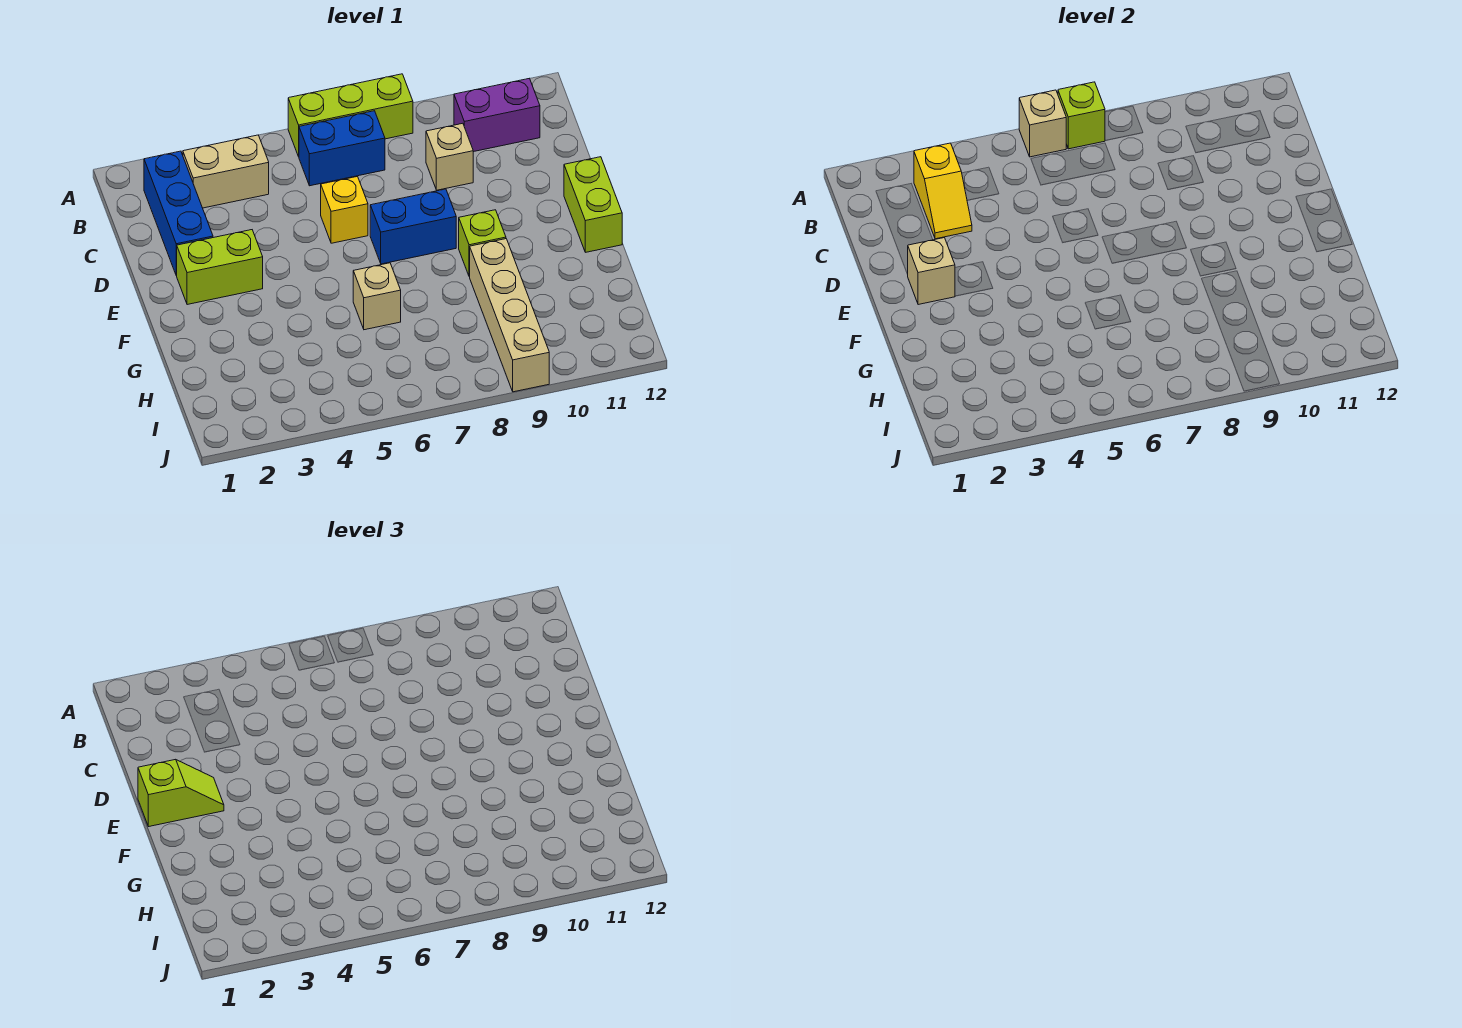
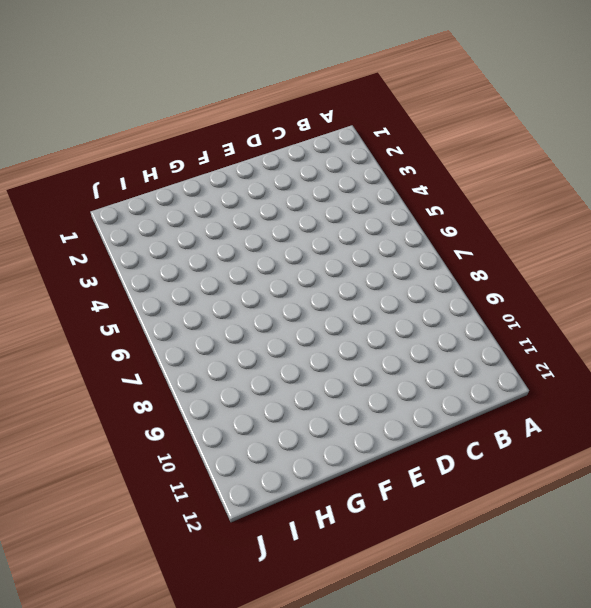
none -> lime brick A6:A8 level 1
none -> blue brick B2:D2 level 1
none -> tan brick B3:B4 level 1

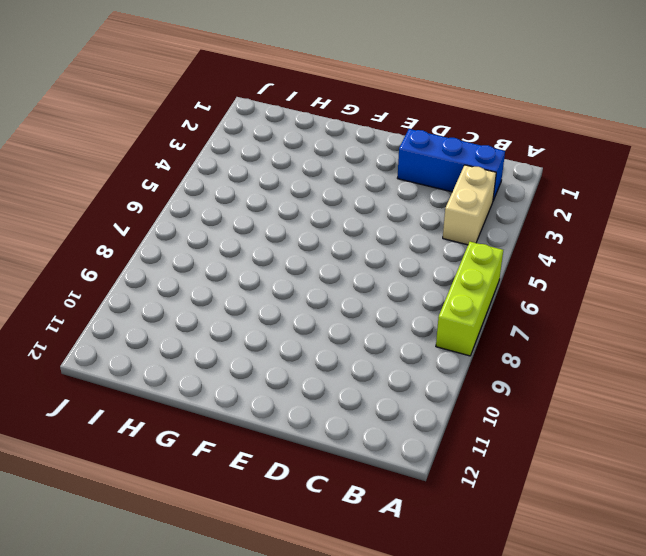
none -> blue brick B6:B7 level 1
none -> purple brick B10:B11 level 1
none -> tan brick C9 level 1

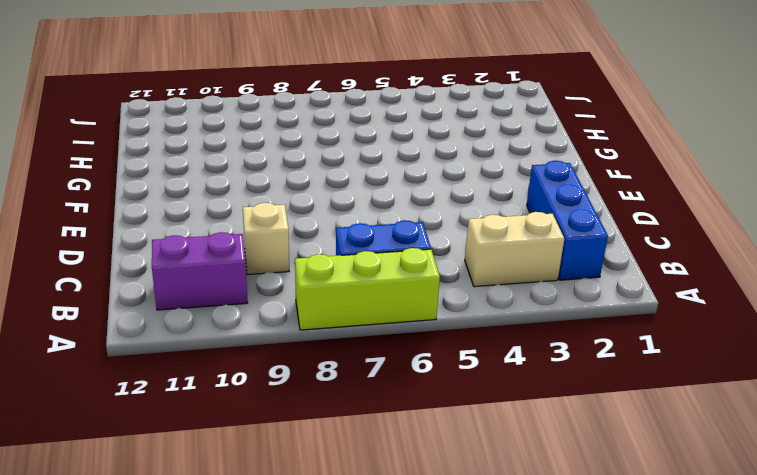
none -> yellow brick D6 level 1
none -> lime brick E2:E3 level 1
none -> blue brick E7:E8 level 1

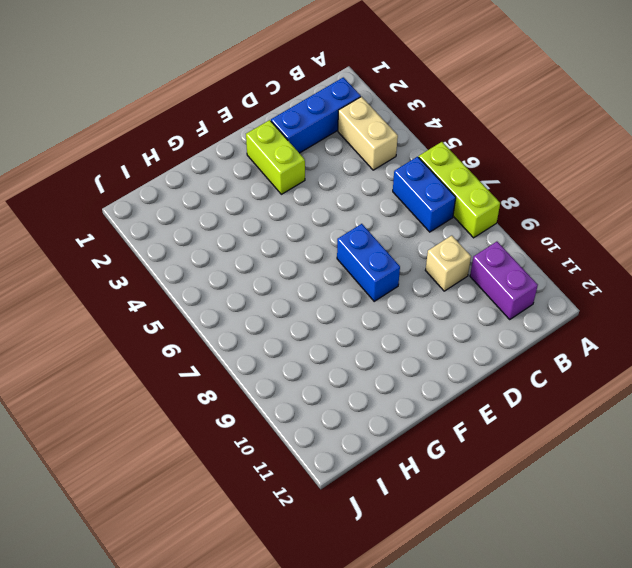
none -> yellow brick D6 level 1
none -> lime brick E12:F12 level 1
none -> lime brick F9 level 1

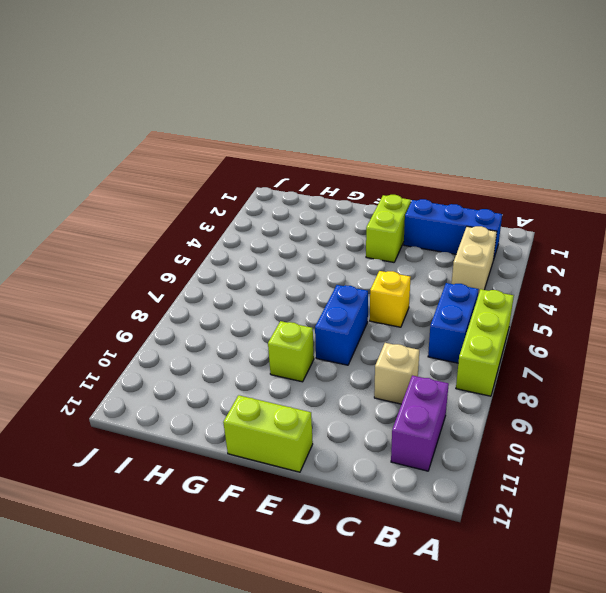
none -> tan brick G6 level 1
none -> tan brick G9:J9 level 1
none -> tan brick A6 level 2

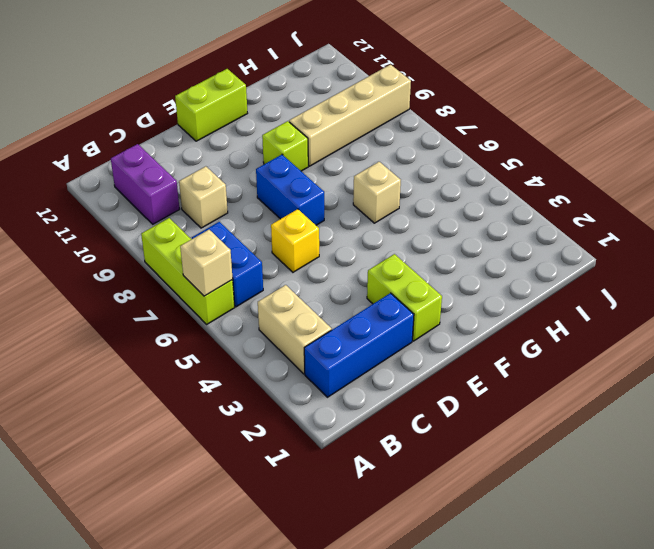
none -> lime brick A7 level 2
none -> yellow slope B3:C3 level 2 top B
none -> tan brick E2 level 2

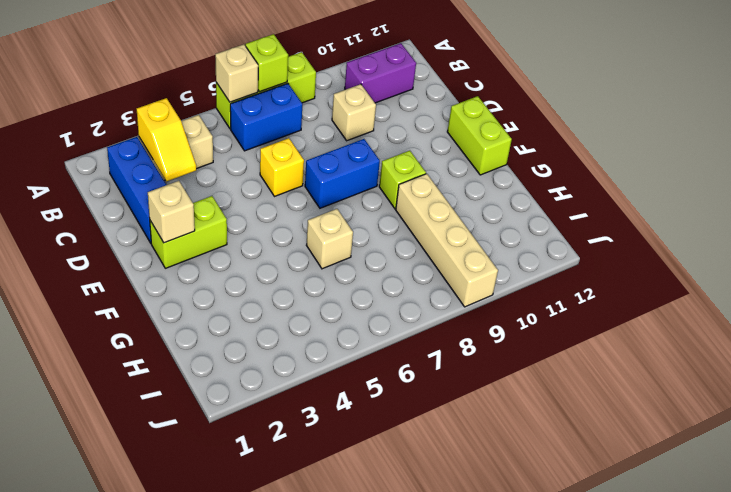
none -> lime slope E1:E2 level 3 top 1

